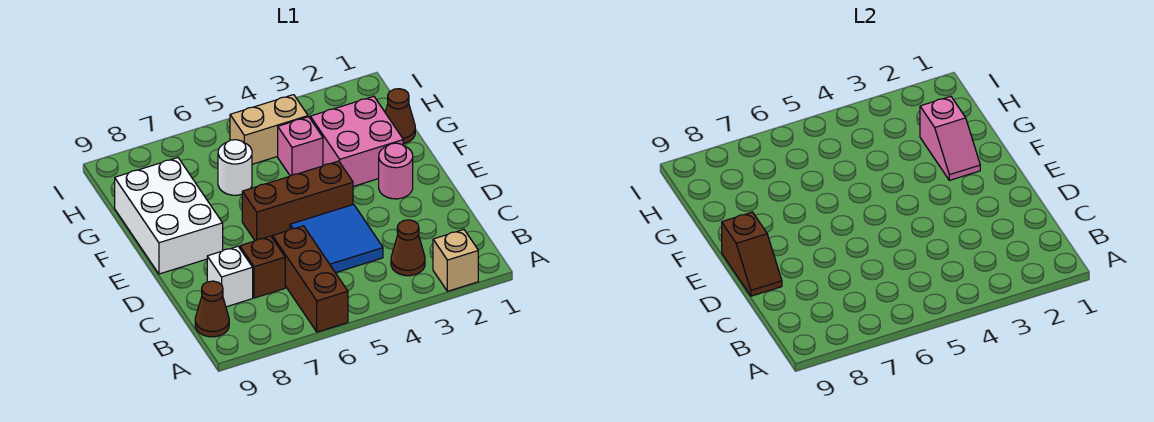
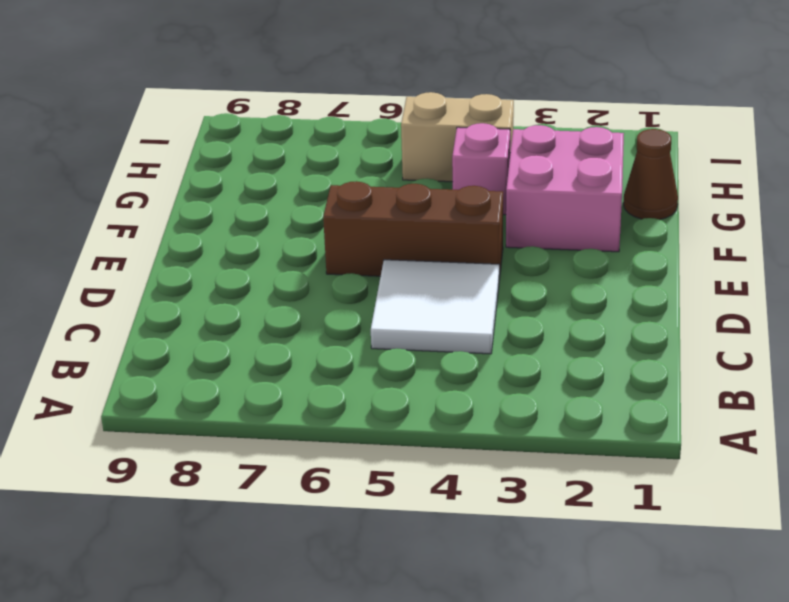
white tile C4:D5 level 1 -> blue tile C4:D5 level 1
none -> tan brick A2 level 1
none -> brown brick A6:C6 level 1
none -> brown cone B3 level 1

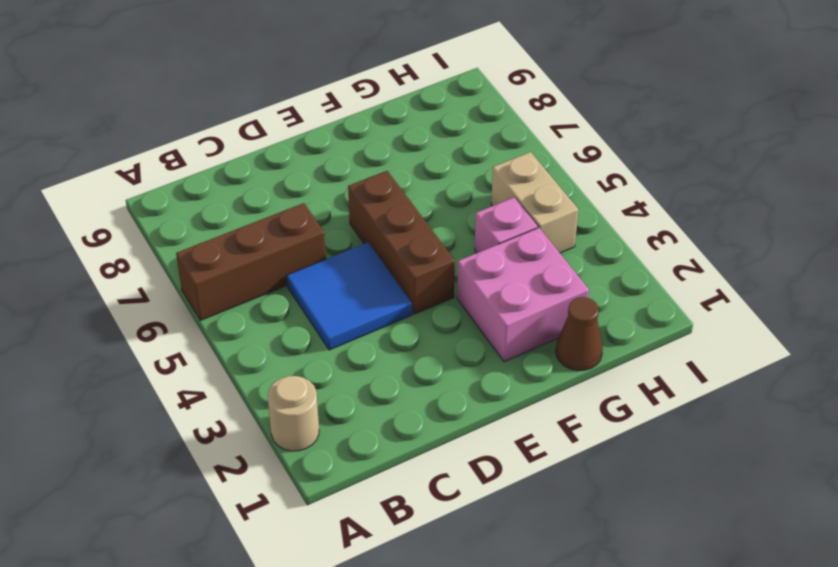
tan round brick A2 level 1 -> tan brick A2 level 1
none -> brown cone B3 level 1
none -> brown cone B9 level 1
none -> brown brick C7 level 1

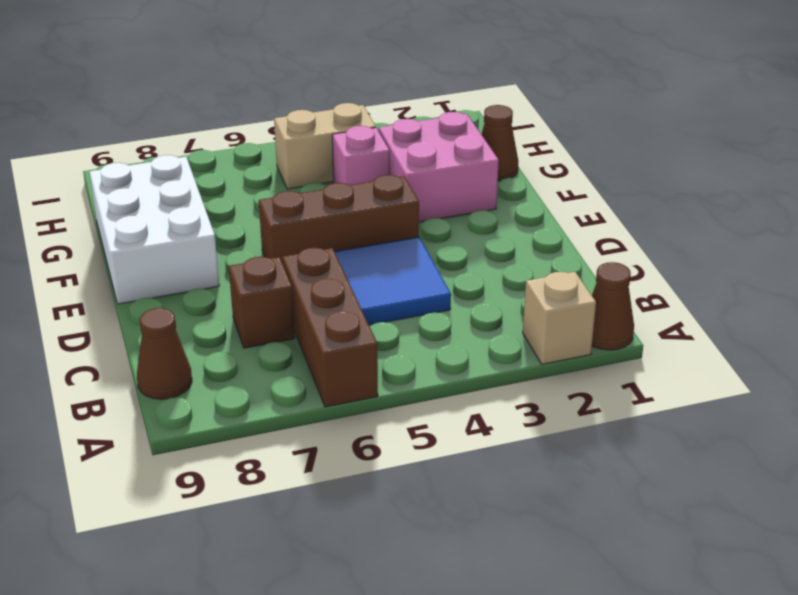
brown cone A1 level 1 -> brown cone B3 level 1
none -> white brick C8 level 1
none -> pink round brick E2 level 1
none -> white round brick G6 level 1

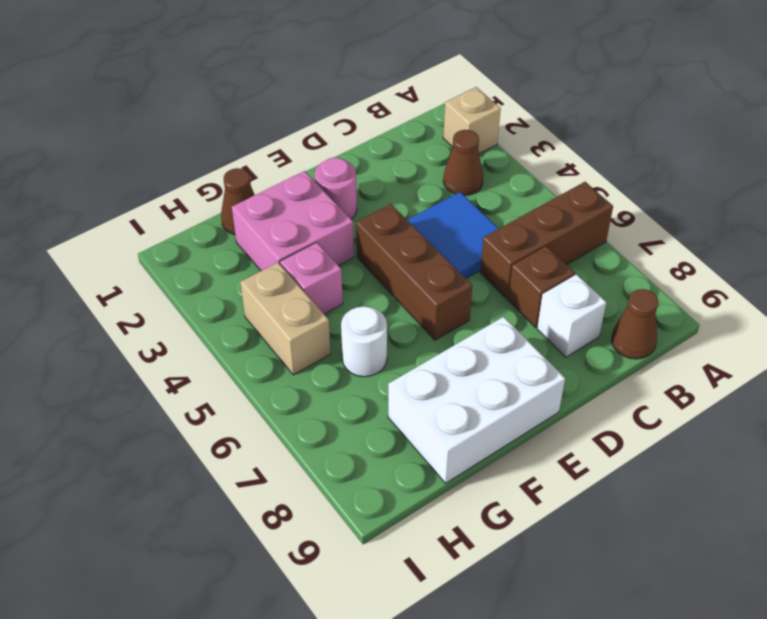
none -> brown slope D9:E9 level 2 top E
none -> pink slope F2:G2 level 2 top G

